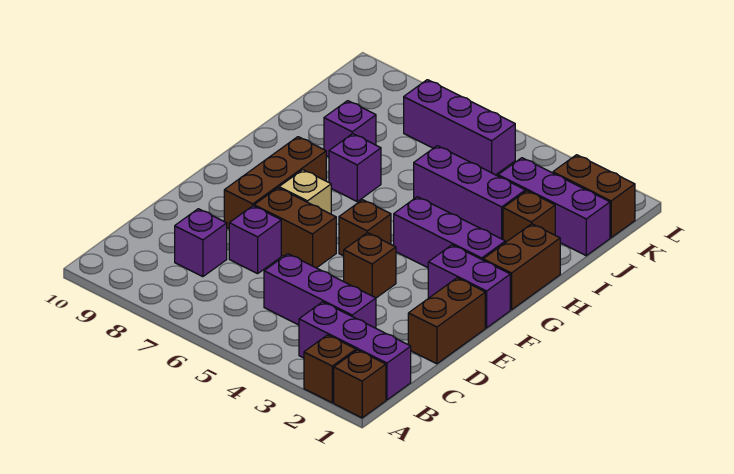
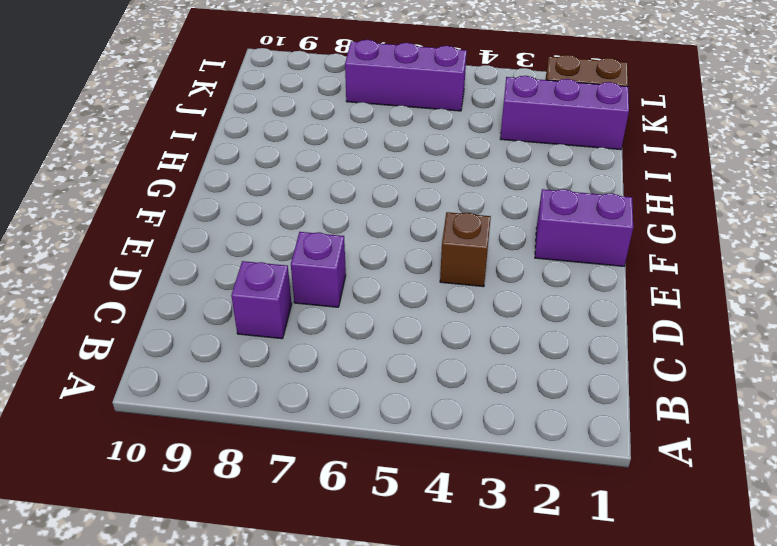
none -> brown brick A1 level 1
none -> brown brick A2 level 1
none -> purple brick B1:B3 level 1

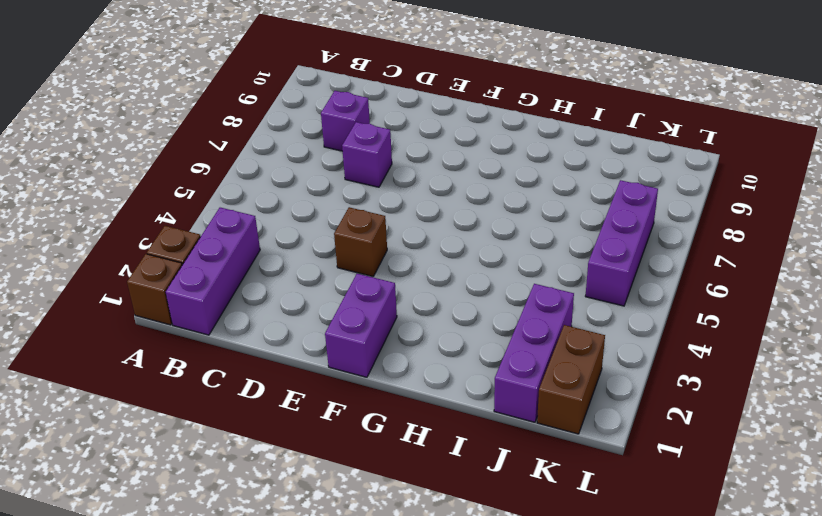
none -> purple brick C3:C5 level 1
none -> brown brick D1:E1 level 1
none -> brown brick E6:E7 level 1

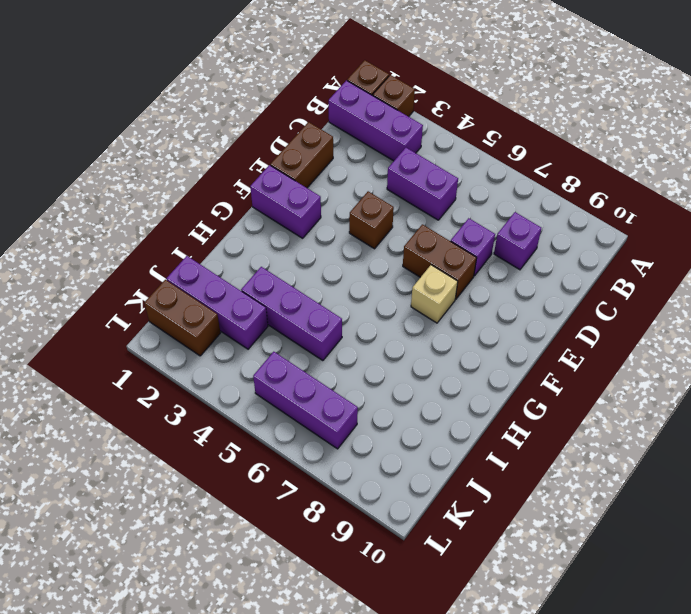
purple brick C4:C5 level 1 -> purple brick C3:C5 level 1
none -> brown brick E8:G8 level 1
none -> brown brick F5 level 1
none -> brown brick G1:H1 level 1

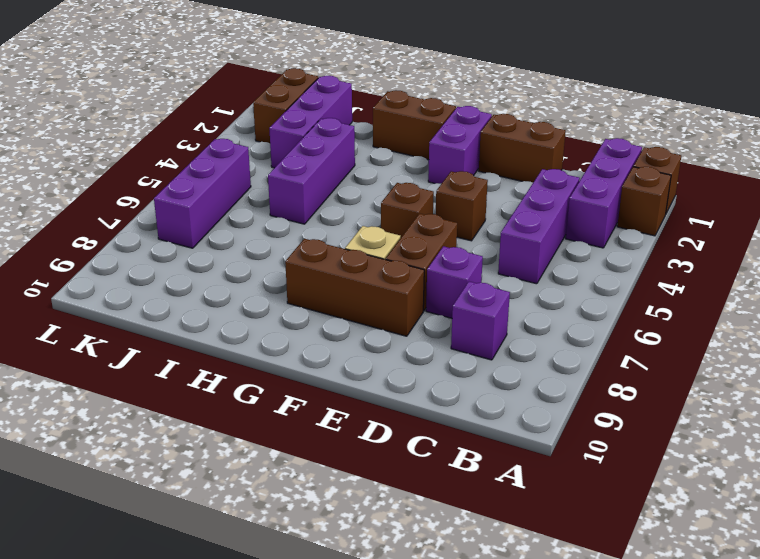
none -> purple brick G2:G4 level 1
none -> purple brick H7 level 1
none -> brown brick I2 level 1

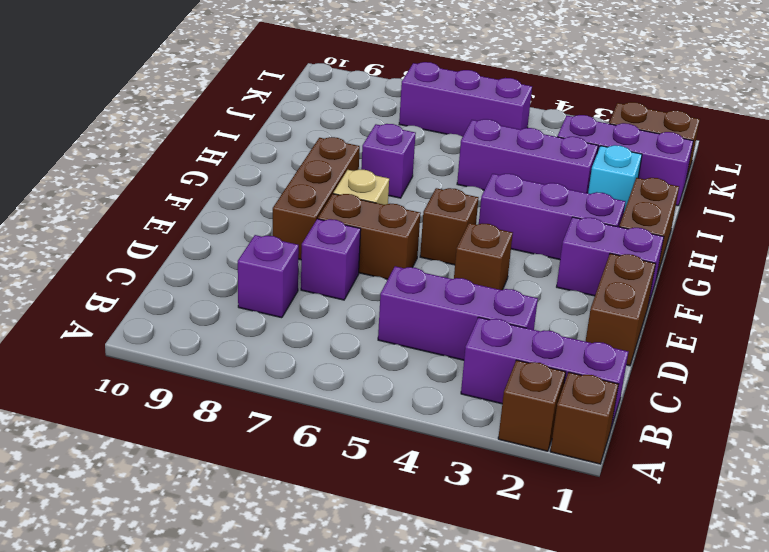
cyan brick I2 level 1 -> brown brick I2 level 1
none -> purple brick I8 level 1

